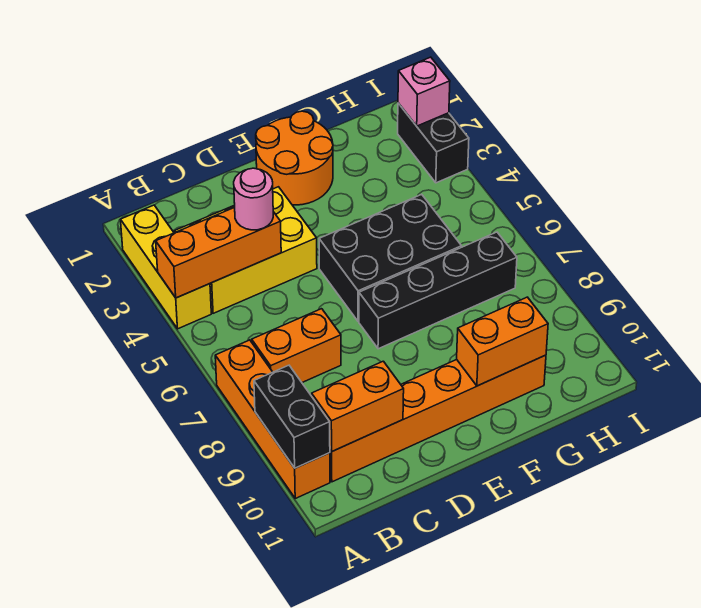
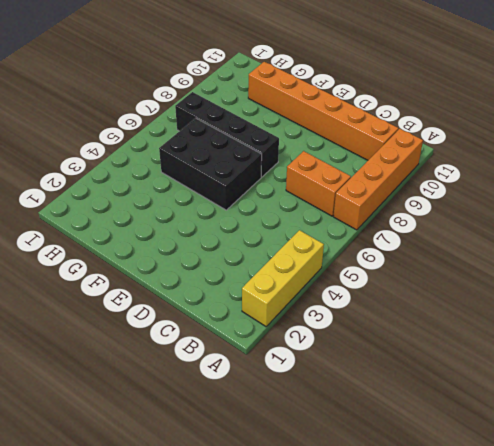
none -> yellow brick B3:D4 level 1
none -> orange round brick E1:F2 level 1
none -> black brick I2:I3 level 1

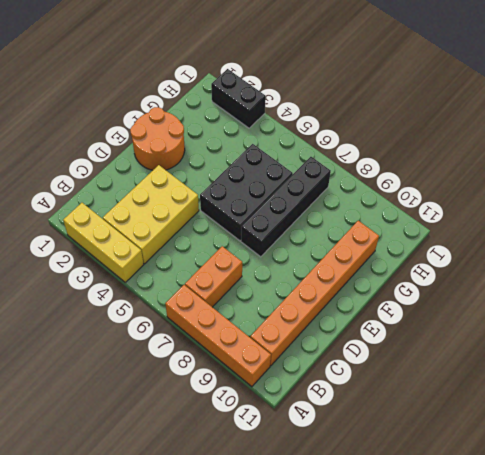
none -> orange brick A4:C4 level 2
none -> black brick A9:A10 level 2
none -> orange brick B10:C10 level 2

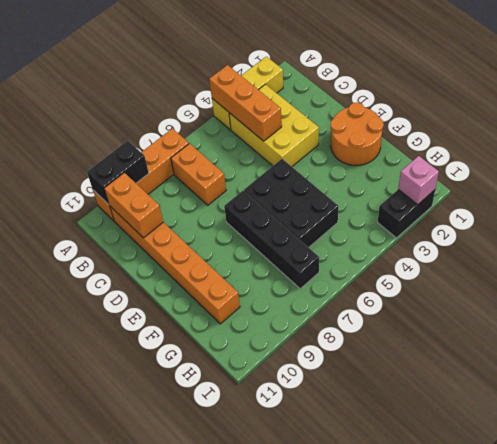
none -> orange brick F10:G10 level 2
none -> pink round brick C4 level 3

